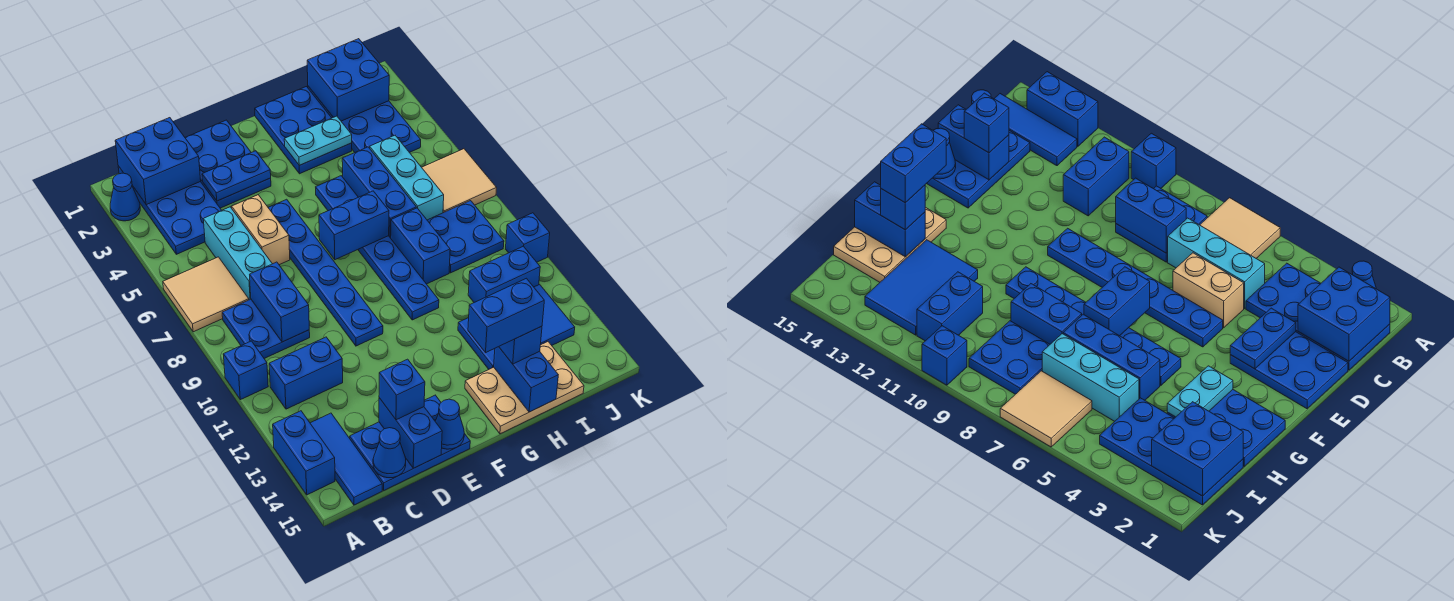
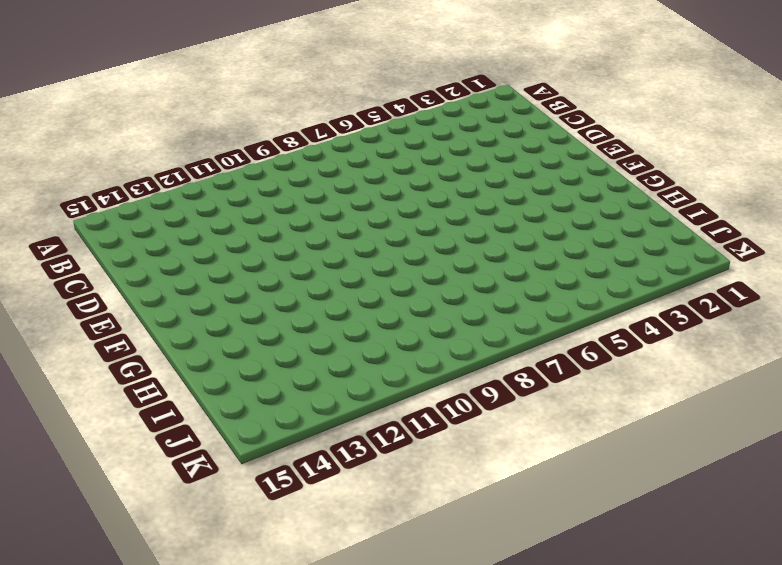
none -> blue cone A2 level 1
none -> tan tile A6:B7 level 1
none -> blue brick A10 level 1
none -> blue brick A13:A14 level 1

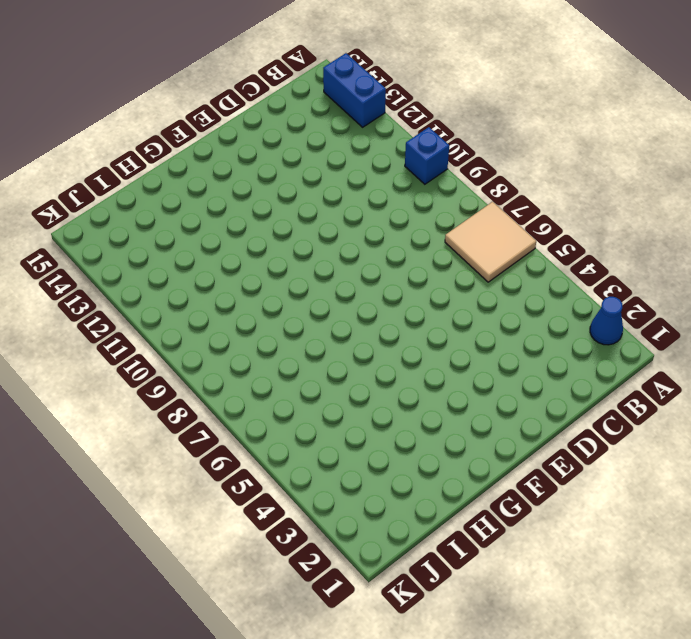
none -> blue plate B1:C4 level 1
none -> blue plate B8:C9 level 1
none -> blue brick B11:C11 level 1
none -> blue tile B13:B15 level 1

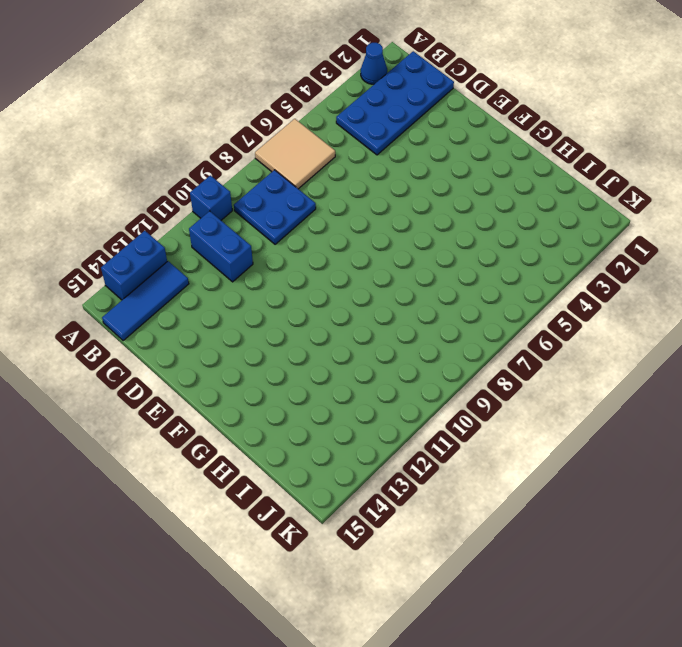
none -> cyan brick C5:C7 level 1
none -> blue plate C14:E15 level 1
none -> blue plate D1:E3 level 1
none -> tan brick D5:D6 level 1

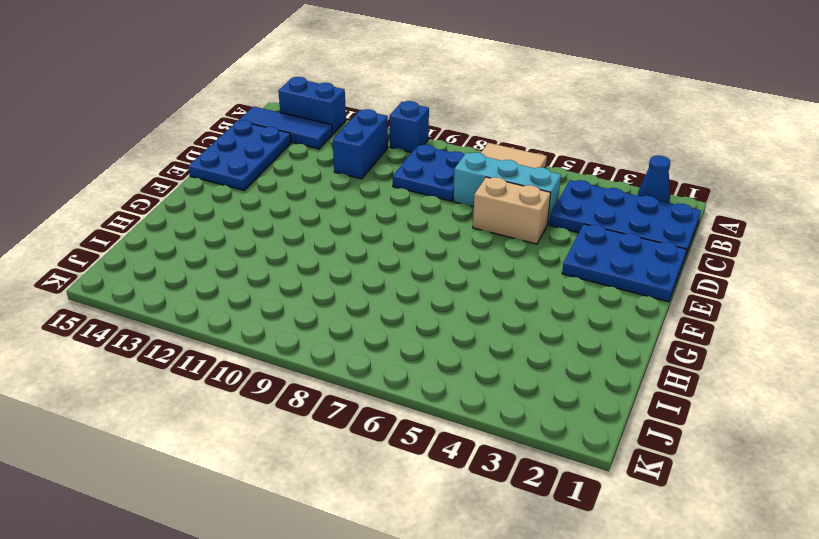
none -> blue plate E5:E10 level 1
none -> blue plate G1:H3 level 1
none -> blue plate G5:G10 level 1
none -> tan plate G14:I15 level 1

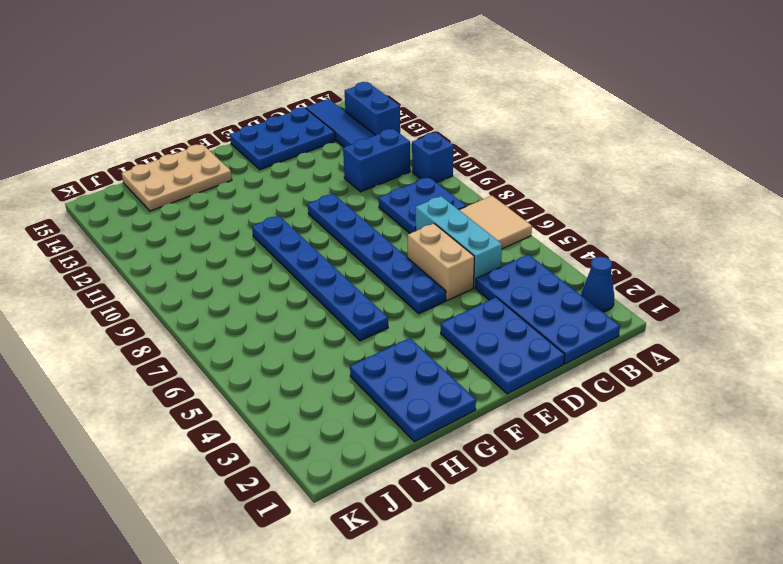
none -> blue brick H5:H7 level 1
none -> blue brick H8:H9 level 1
none -> blue tile H12:J13 level 1
none -> blue plate I1:J4 level 1

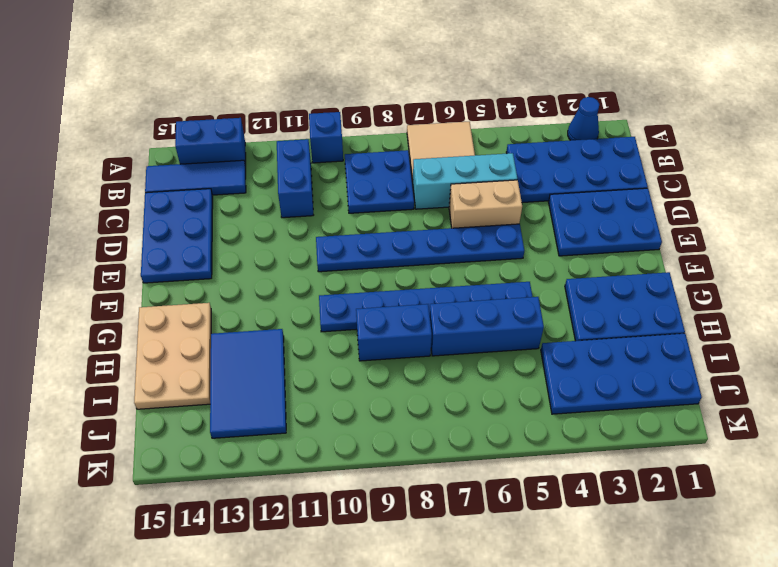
none -> cyan brick I5:I7 level 1
none -> blue plate I8:J9 level 1
none -> blue brick I11:J11 level 1
none -> tan tile J6:K7 level 1

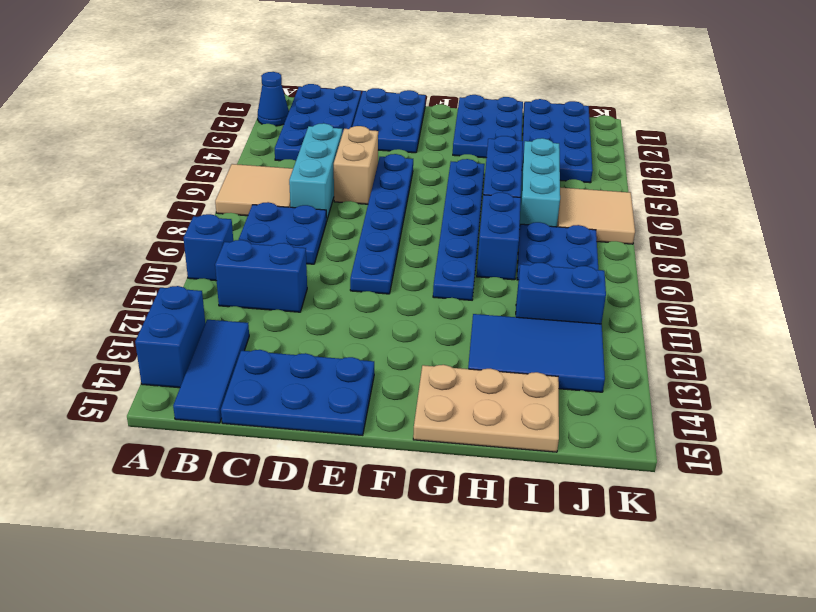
none -> blue brick K10 level 1
none -> blue brick B1:C2 level 2
none -> blue brick C8:C9 level 2
none -> blue cone C15 level 2

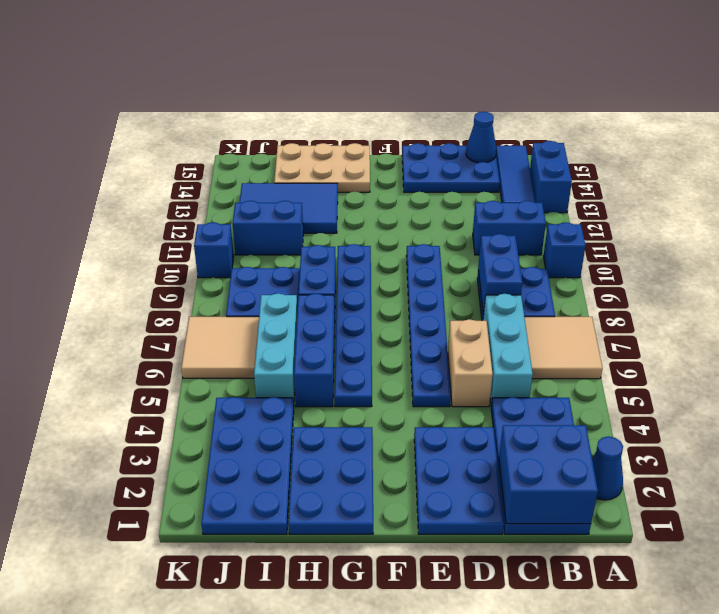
none -> blue plate D3:E3 level 2
none -> blue brick D14:D15 level 2
none -> blue cone E15 level 2
none -> blue brick F7:G7 level 2

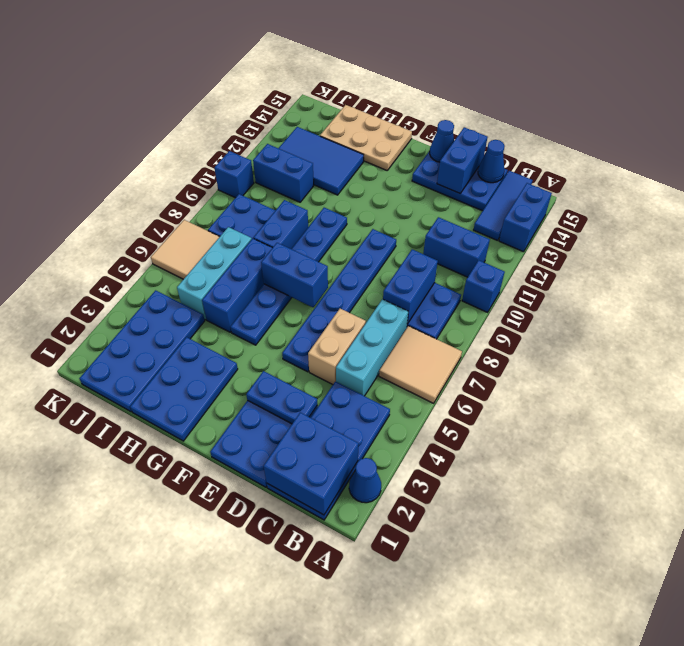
none -> cyan plate G3:H3 level 2
none -> blue brick H14:H15 level 2
none -> blue brick I1:J2 level 2
none -> blue brick D14 level 3

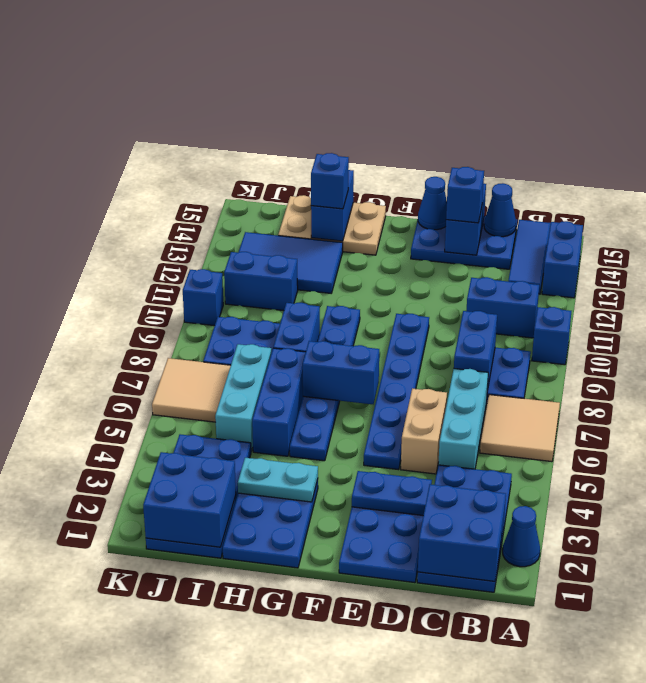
none -> blue brick G14:H14 level 4

